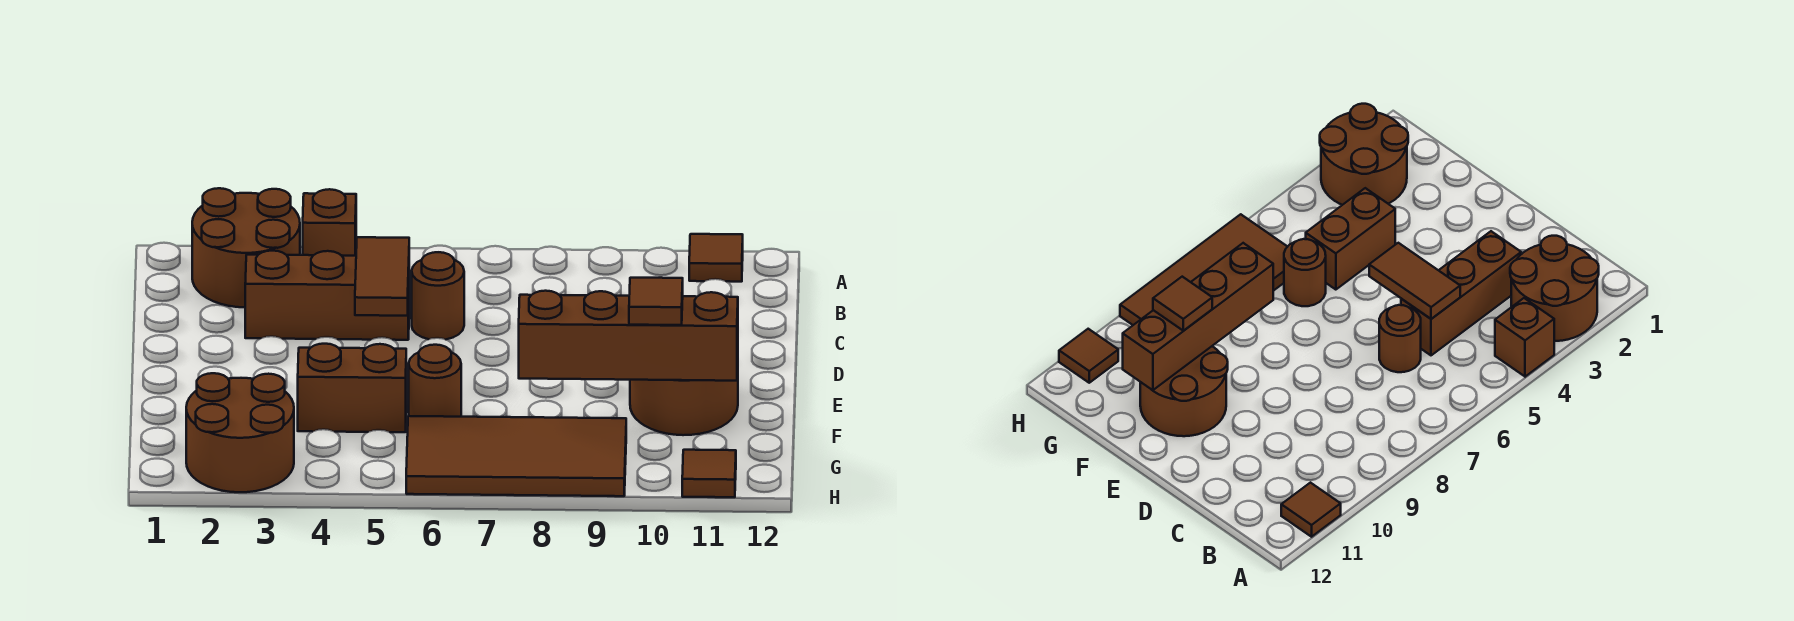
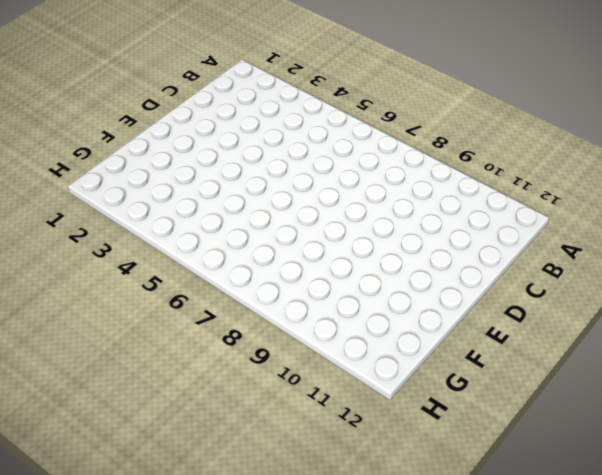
none -> brown round brick A2:B3 level 1
none -> brown brick A4 level 1
none -> brown tile A11 level 1

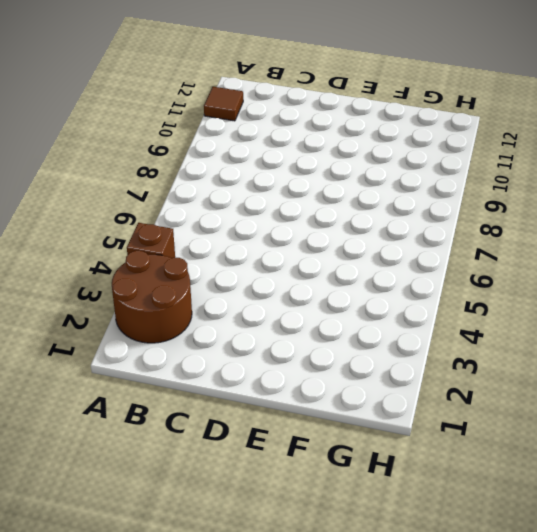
none -> brown brick C3:C5 level 1
none -> brown round brick C6 level 1
none -> brown round brick E10:F11 level 1

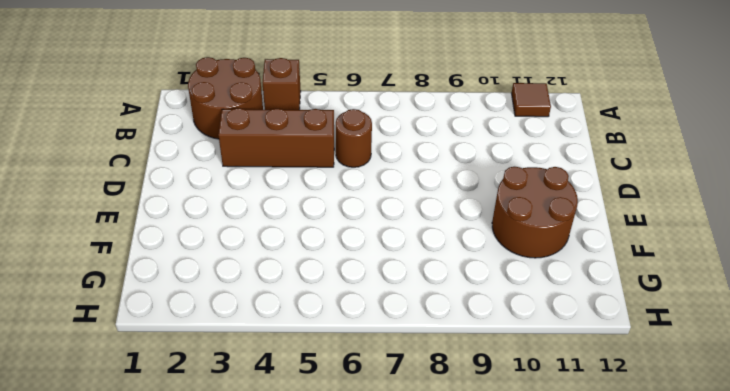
none -> brown brick F4:F5 level 1
none -> brown round brick F6 level 1
none -> brown round brick G2:H3 level 1

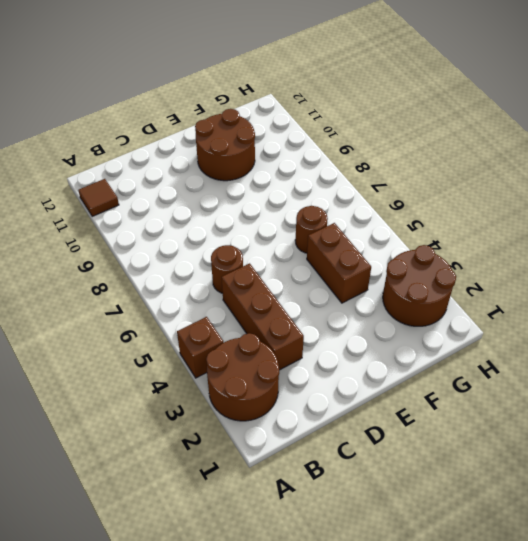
none -> brown tile G6:H9 level 1
none -> brown tile H11 level 1
none -> brown tile C5:D5 level 2

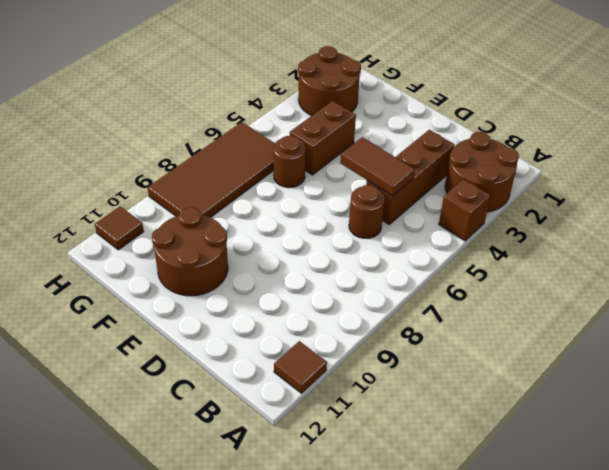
none -> brown brick F8:F11 level 2
none -> brown tile F10 level 3

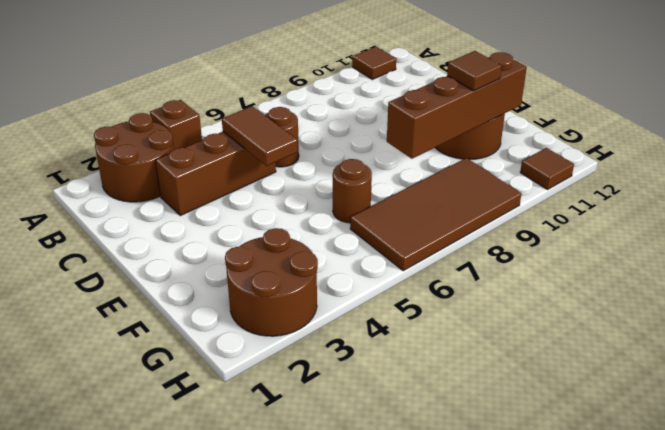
none -> brown brick F4:F5 level 1

